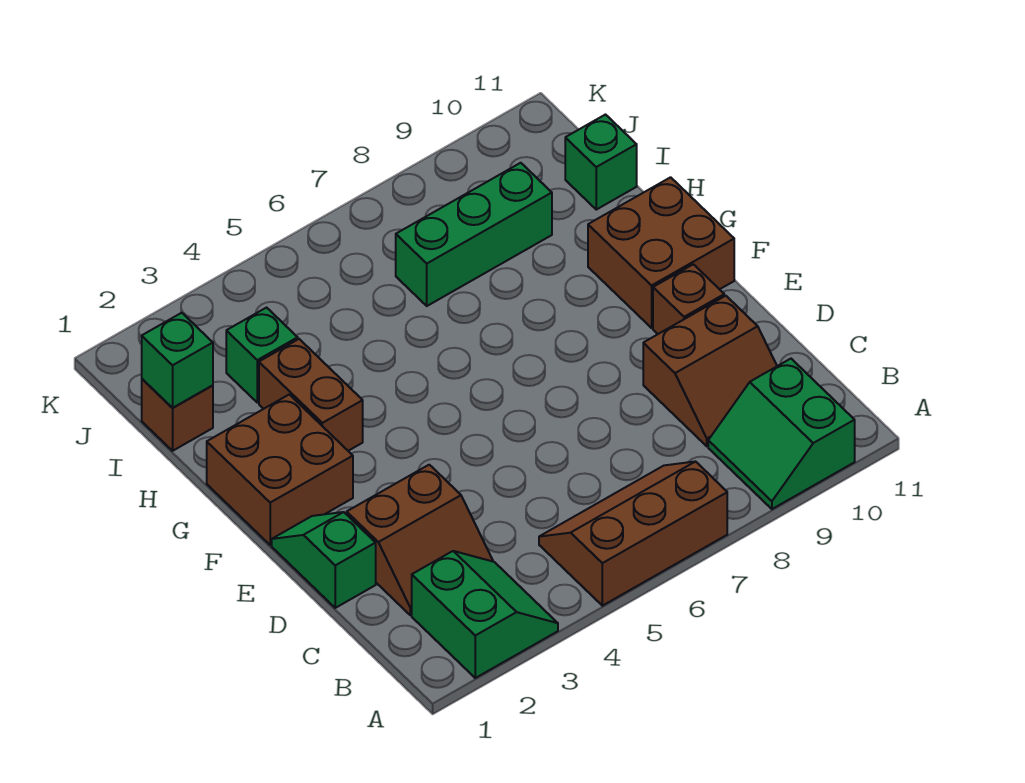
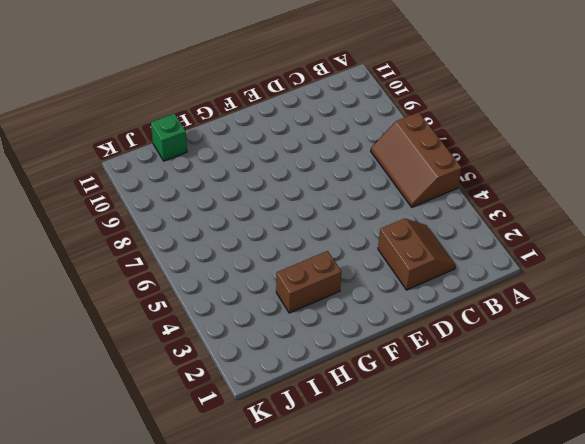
none -> green slope A2:B3 level 1 top 2
none -> green slope A9:B10 level 1 top 10
none -> brown slope C9:D10 level 1 top D

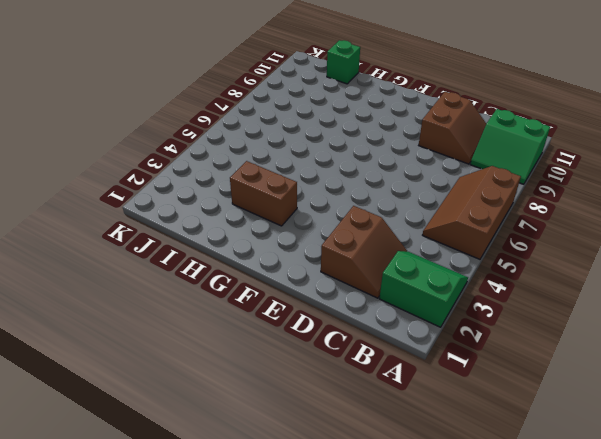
none -> green slope D1:E1 level 1 top D
none -> brown brick E10 level 1
none -> brown brick F1:G2 level 1

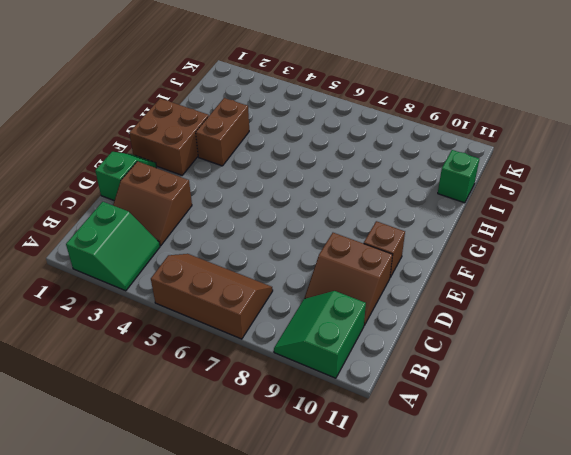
none -> brown brick F10:G11 level 1
none -> brown brick I1 level 1
none -> green brick I3 level 1

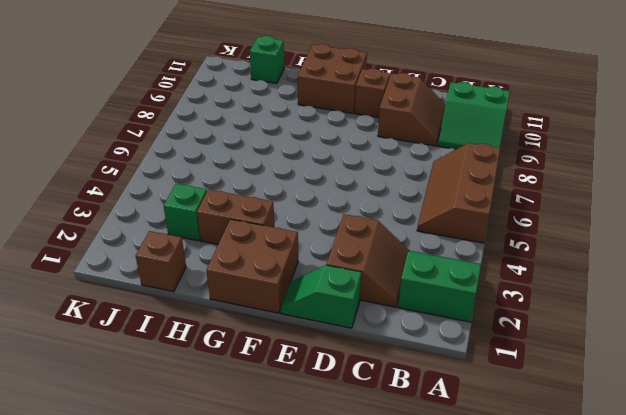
none -> green brick I7:I9 level 1
none -> green brick I1 level 2

